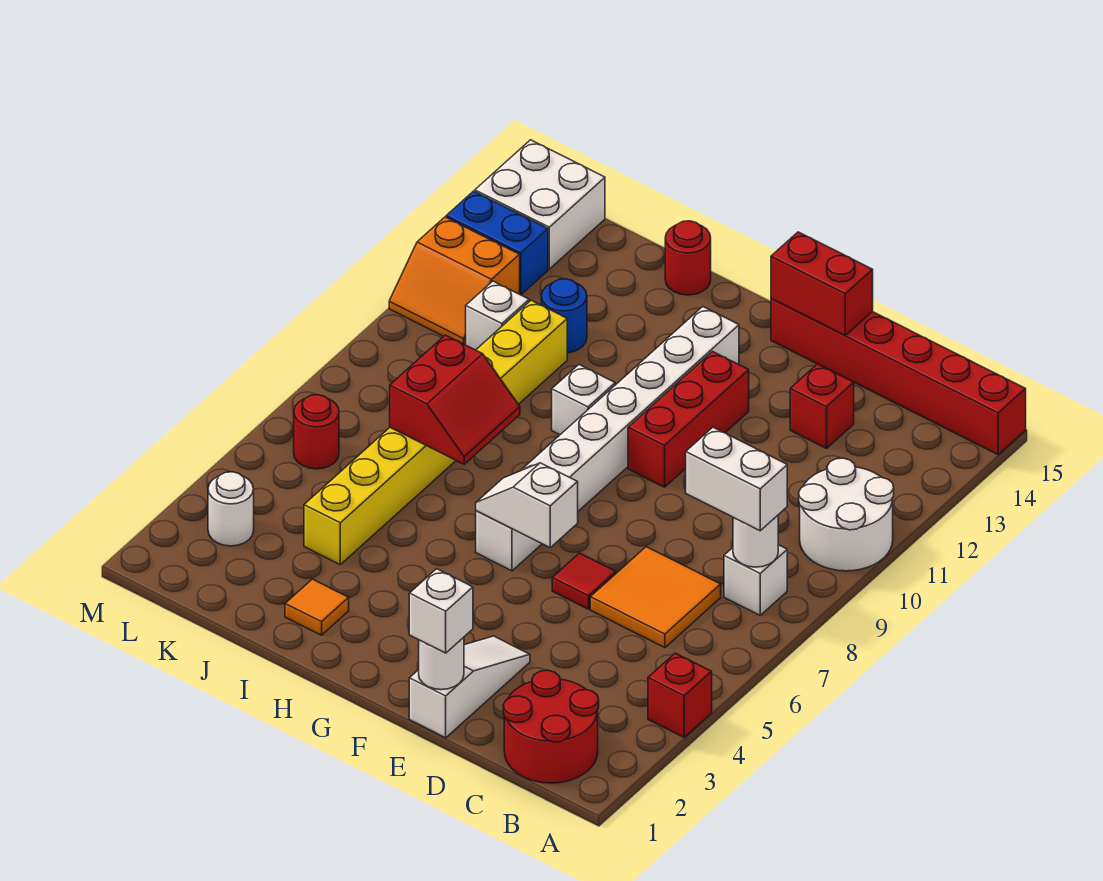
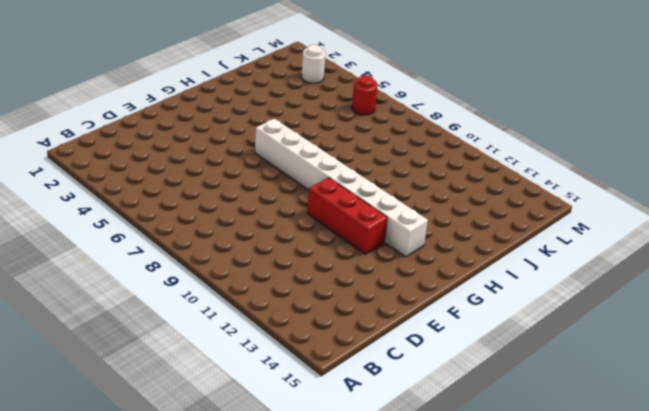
none -> red brick A4 level 1
none -> white round brick A10:B11 level 1
none -> red brick A15:F15 level 1

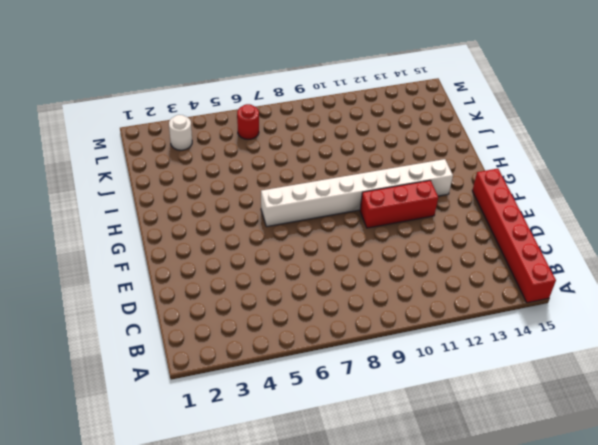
none -> red brick A4 level 1
none -> white round brick A10:B11 level 1
none -> red round brick B1:C2 level 1

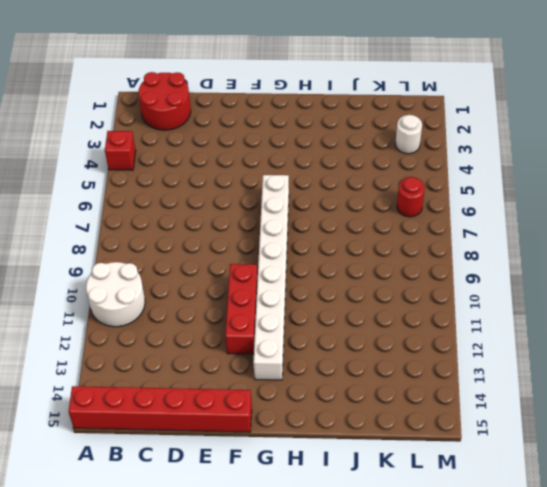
none -> white brick B8 level 1
none -> orange tile C6:D7 level 1
none -> red brick D13 level 1

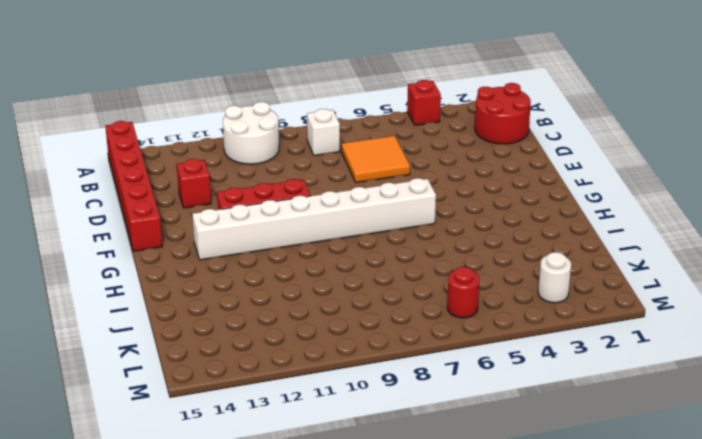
none -> white slope E1:E3 level 1 top 1
none -> red tile E6 level 1
none -> white brick H10 level 1

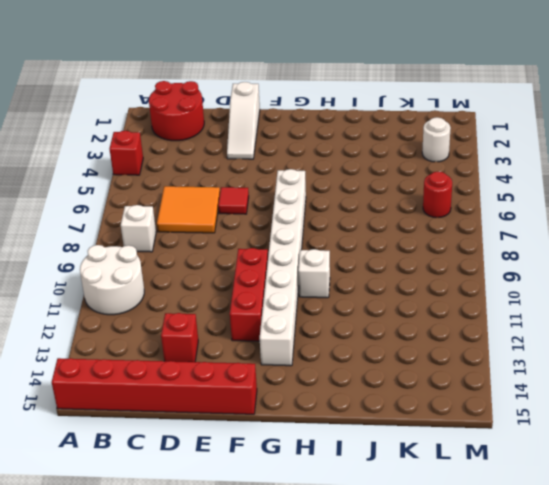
none -> orange tile I2 level 1
none -> red round brick I15 level 1
none -> yellow brick J4:J11 level 1

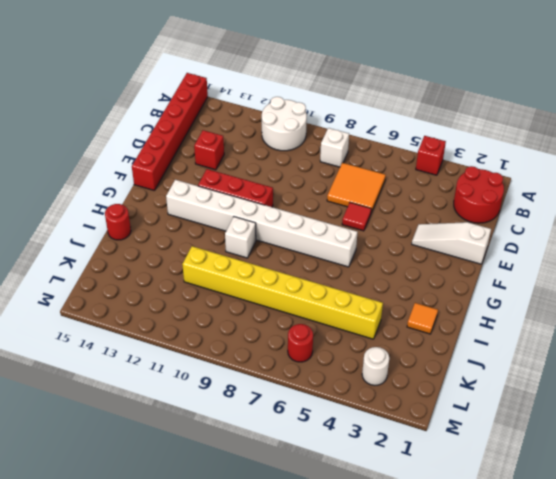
none -> blue round brick J12 level 1
none -> white brick K11 level 1
none -> orange slope L11:M12 level 1 top 12

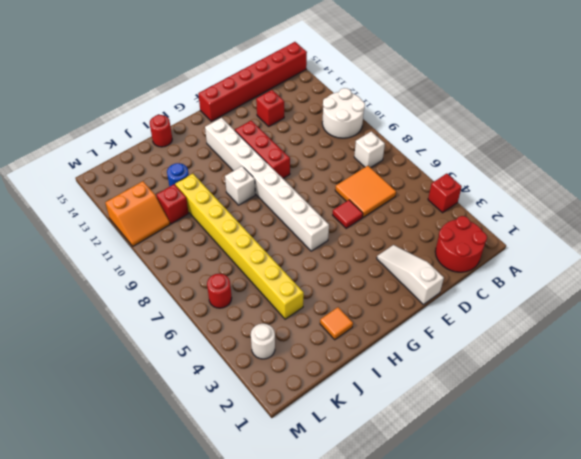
red brick K11 level 1 -> white brick K11 level 1
none -> blue brick L13:M13 level 1
none -> white brick L14:M15 level 1
none -> white round brick B8 level 2

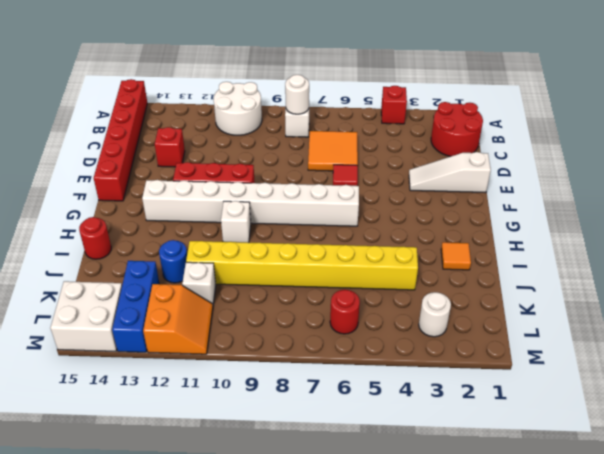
blue brick K13:M13 level 1 -> blue brick L13:M13 level 1
none -> white round brick E1 level 2
none -> red brick E15:F15 level 2
none -> white slope F6:G6 level 2 top F

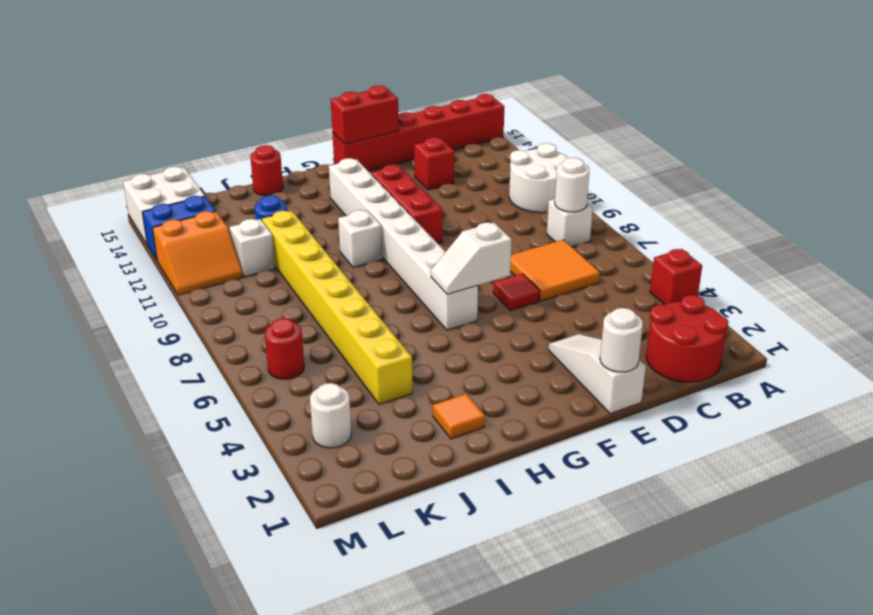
none -> red slope I7:J8 level 2 top J
none -> white brick B8:C8 level 3
none -> white brick E1 level 3

